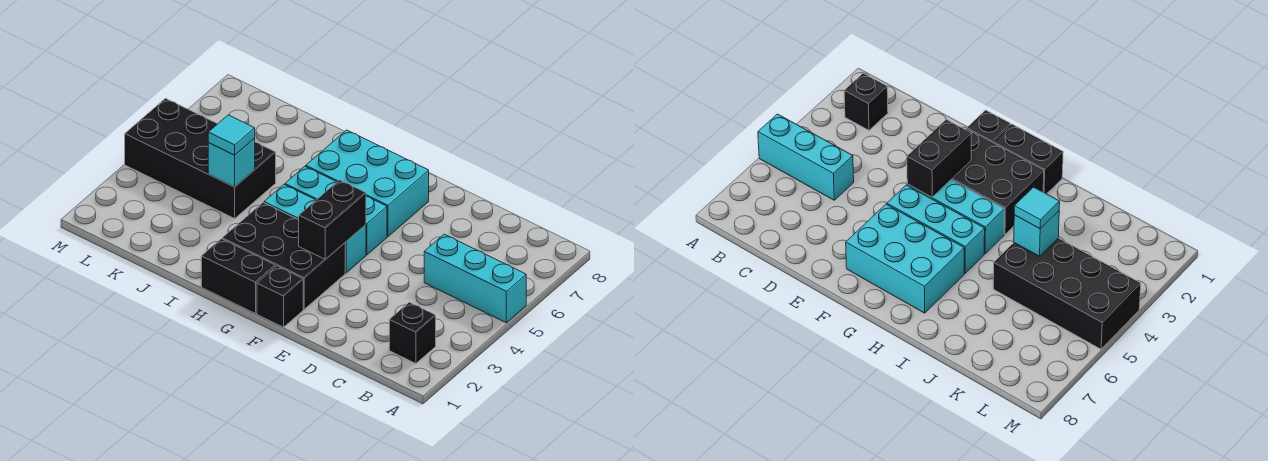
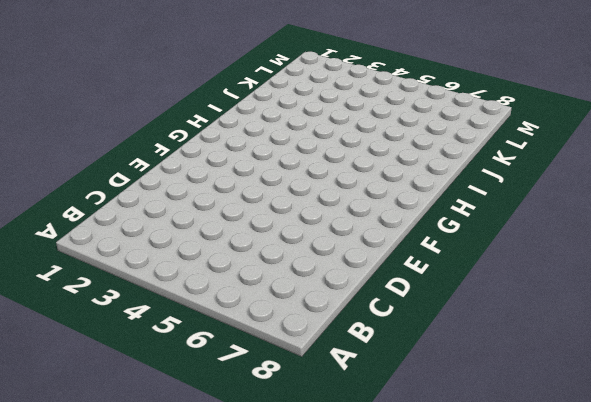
none -> cyan brick A5:C5 level 1
none -> black brick B2 level 1
none -> black brick F1 level 1

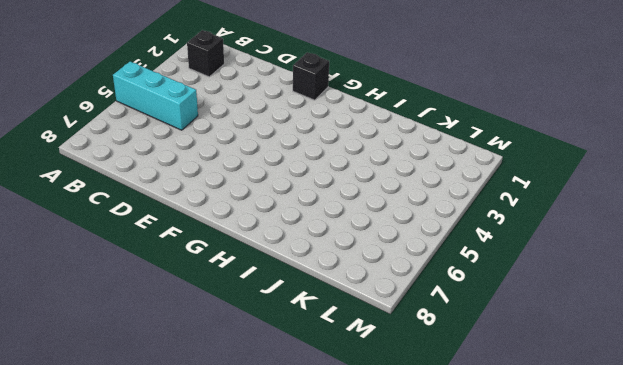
none -> black brick F2:H3 level 1
none -> cyan brick F4:H4 level 1
none -> cyan brick F5:H5 level 1

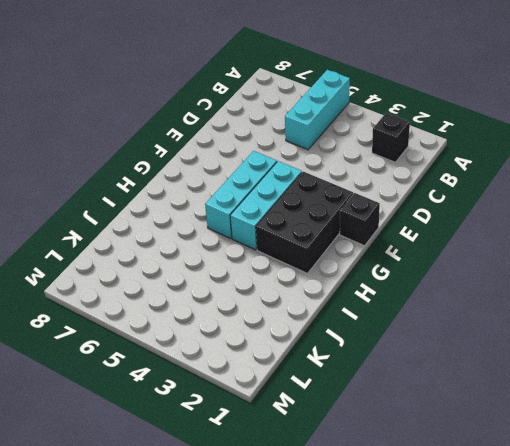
none -> cyan brick F6:H7 level 1
none -> black brick G1:H1 level 1
none -> black brick J4:M5 level 1

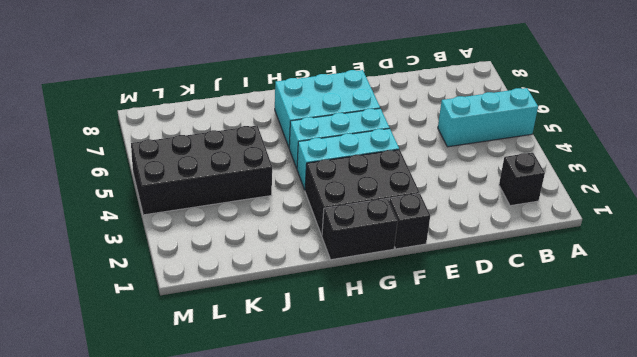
none -> black brick F3:F4 level 2
none -> cyan brick J4 level 2
none -> cyan tile J4 level 3

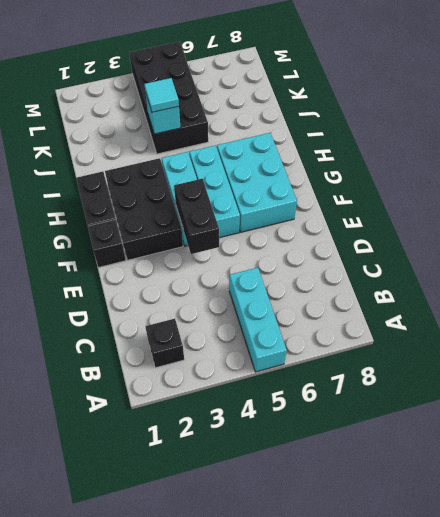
black brick E4:F4 level 2 -> black brick F3:F4 level 2

